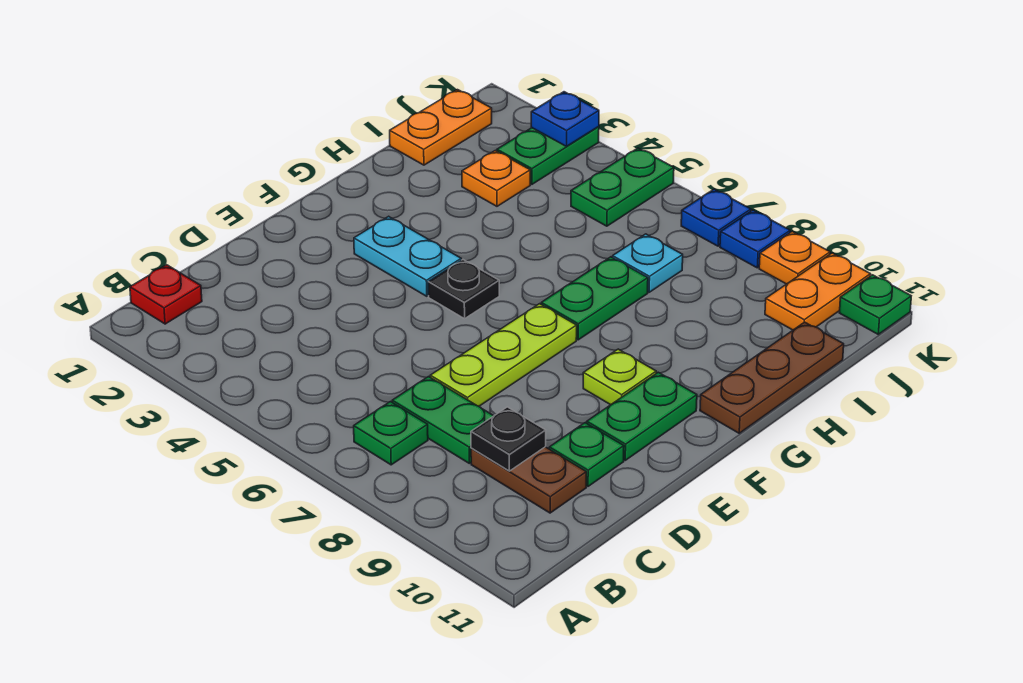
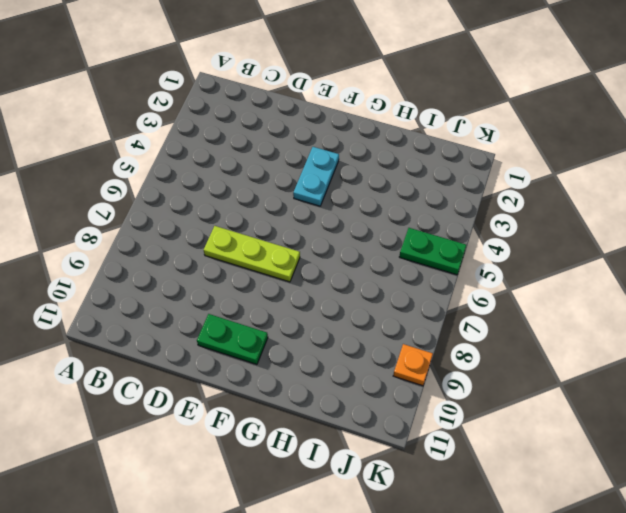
none -> red plate B1 level 1
none -> green plate B7 level 1
none -> green plate C7:C8 level 1

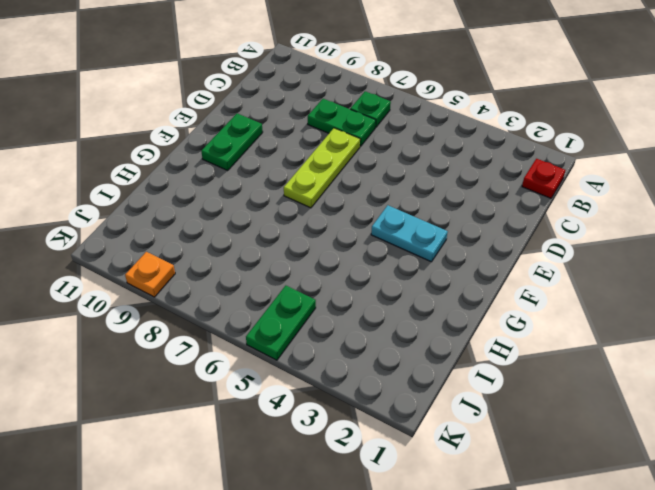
none -> brown plate C9:C10 level 1
none -> green plate D10 level 1
none -> black plate F5 level 1

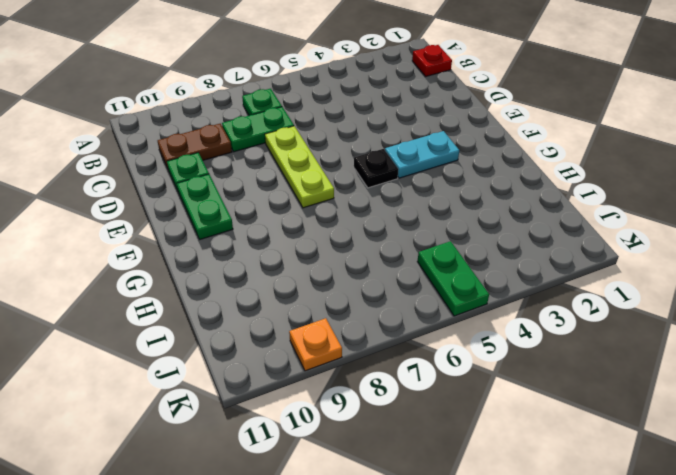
none -> lime plate F9 level 1
none -> green plate G7:H7 level 1
none -> brown plate G11:I11 level 1

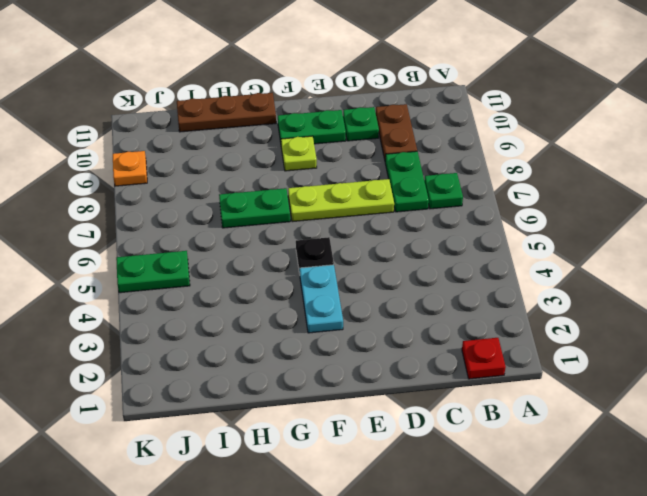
none -> orange plate I1:J1 level 1
none -> orange plate I3 level 1
none -> cyan plate I7 level 1

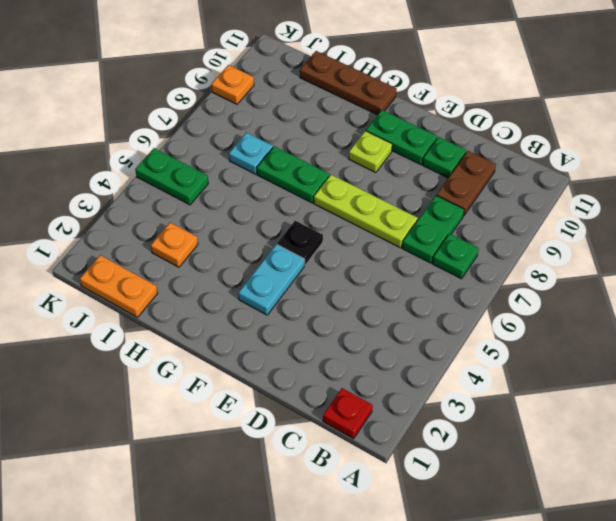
none -> green plate J3:K3 level 1
none -> orange plate J10:K10 level 1
none -> blue plate K7 level 1

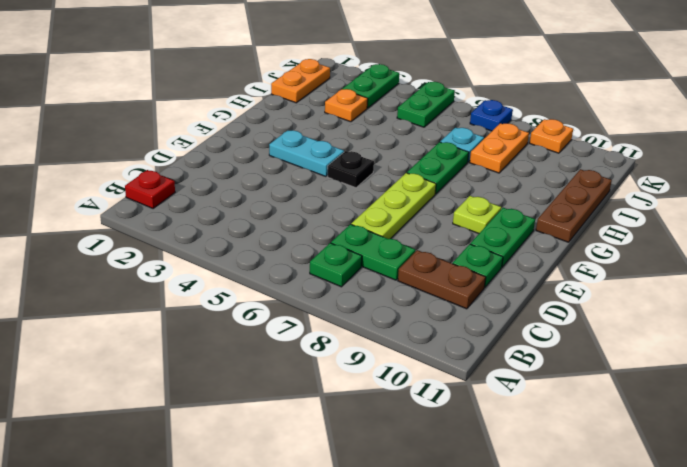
orange plate I8:J8 level 1 -> orange plate J10:K10 level 1
none -> blue plate K8 level 1
none -> green plate K11 level 1
none -> black plate C9 level 2

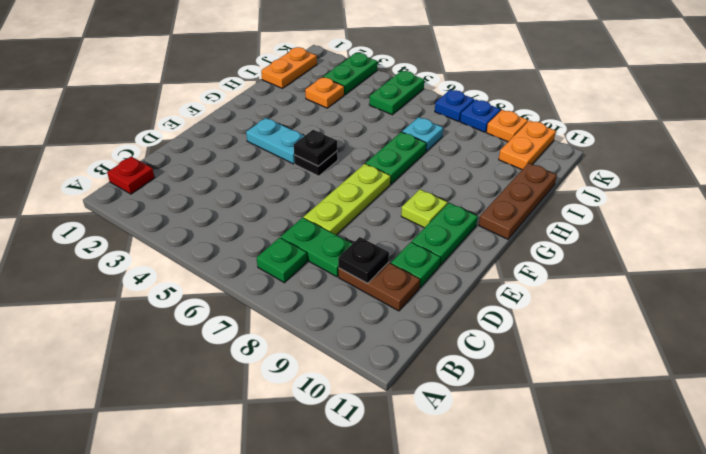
black plate F5 level 2 -> none
none -> green plate K11 level 1
none -> blue plate K3 level 2

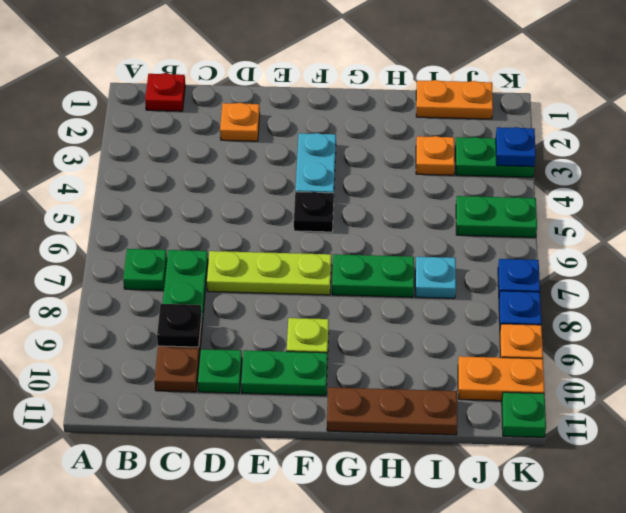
orange plate D2 level 1 -> none

